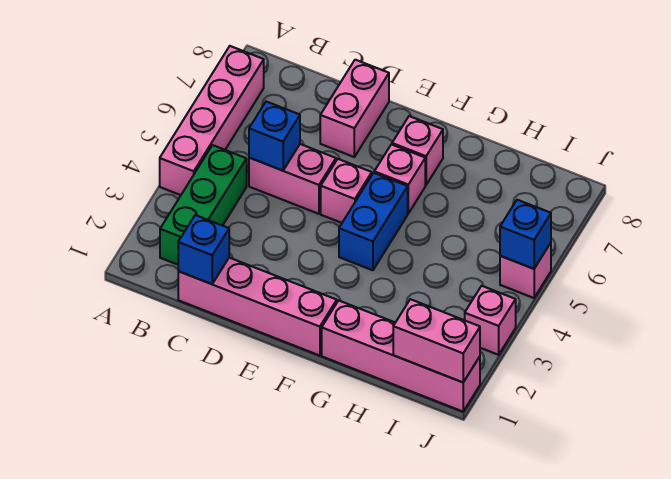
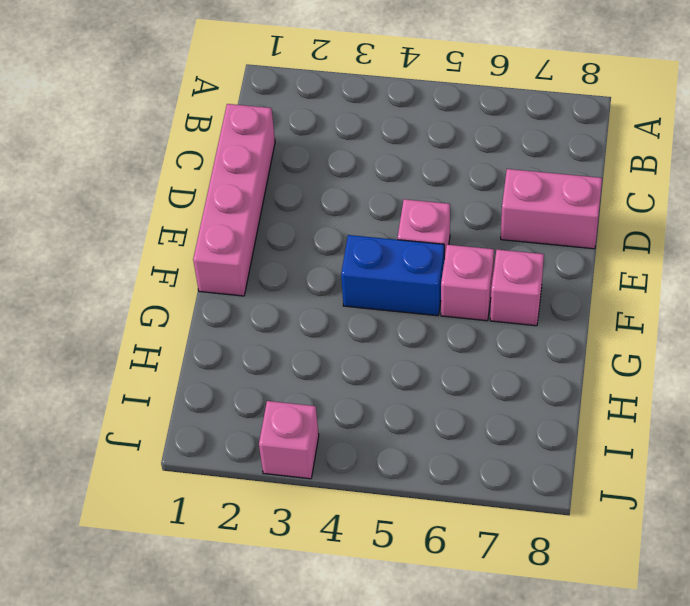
none -> pink brick A4:A7 level 1
none -> green brick B2:B4 level 1
none -> pink brick C5:D5 level 1

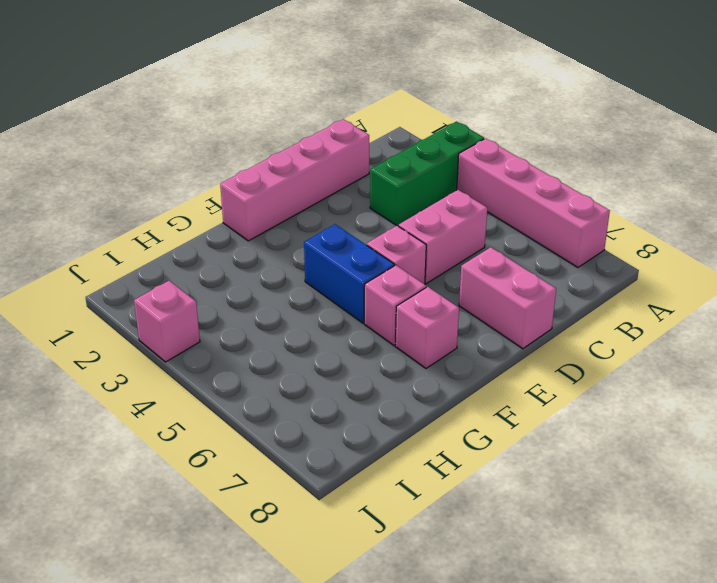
green brick A3:C3 level 1 -> green brick B2:B4 level 1
none -> pink brick G1:J1 level 1
none -> pink brick J5 level 1
none -> blue brick C1 level 2

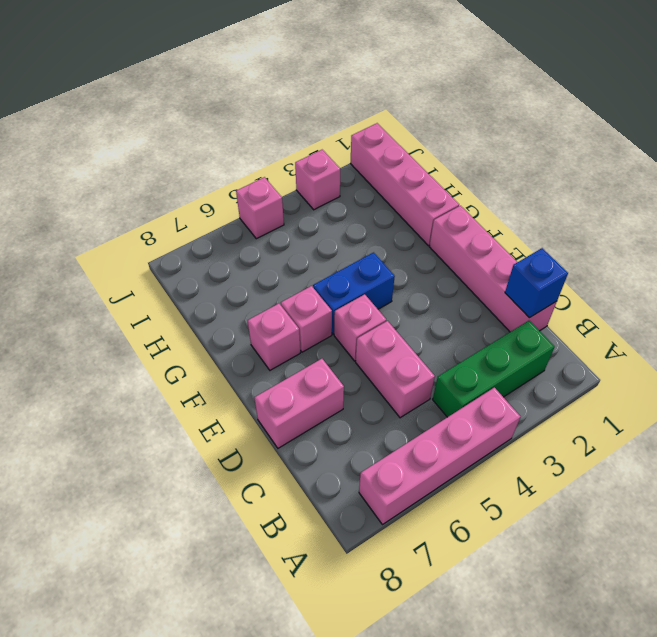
none -> blue brick C5 level 2
none -> pink brick I1:J1 level 2
none -> blue brick J5 level 2

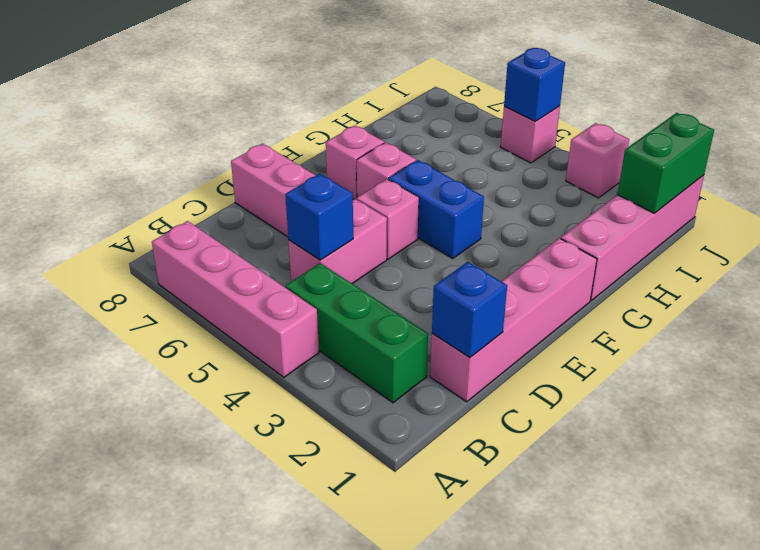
green brick I1:J1 level 2 -> pink brick I1:J1 level 2

